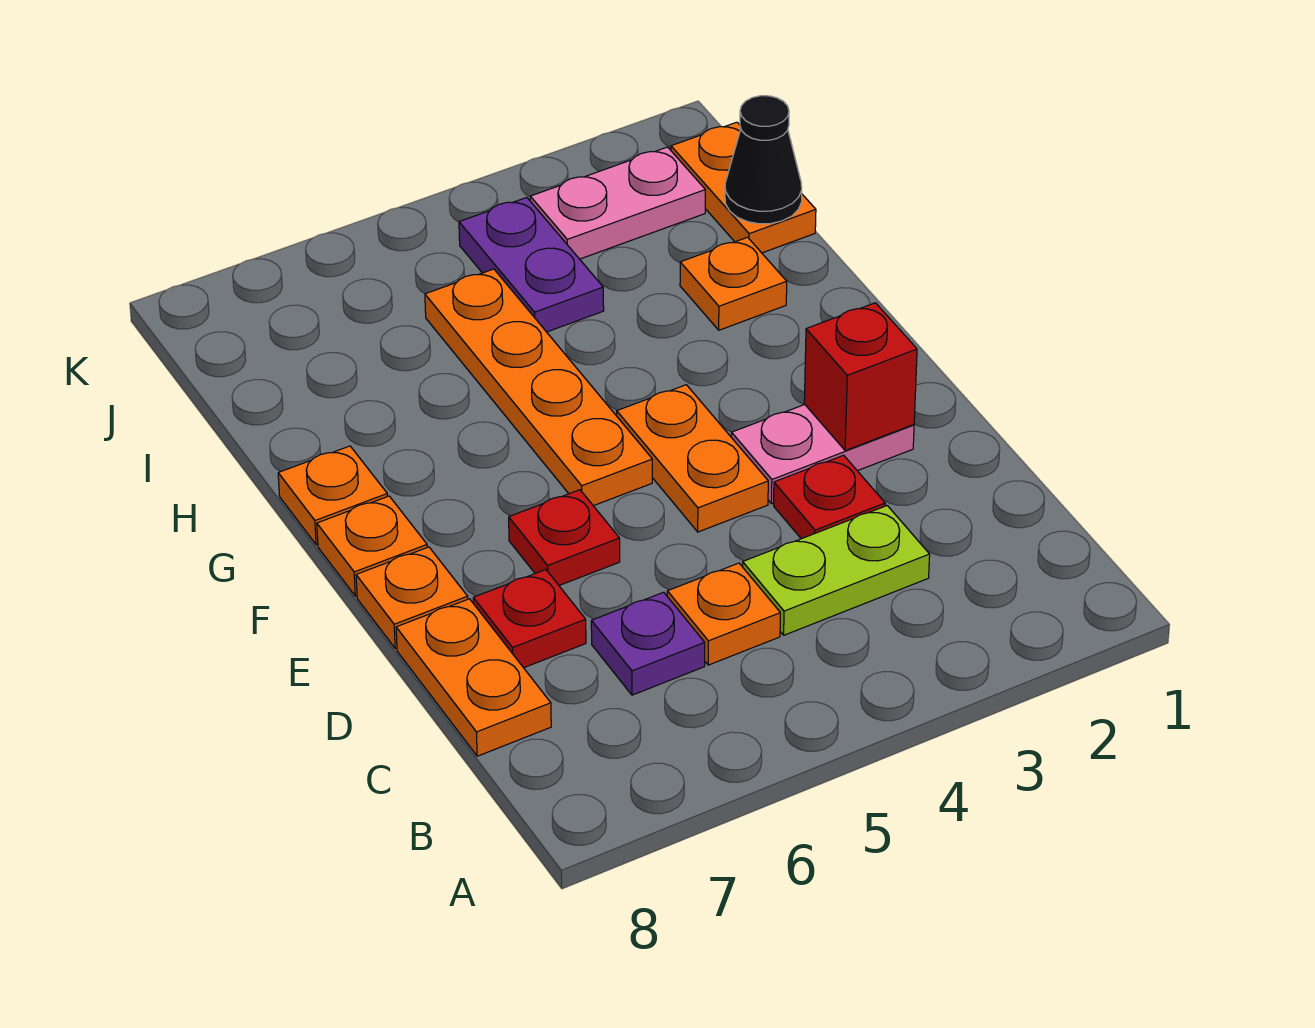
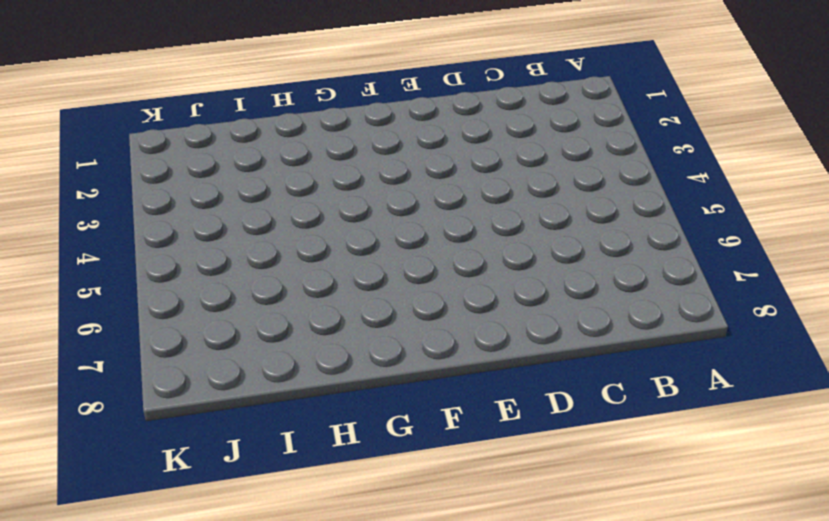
none -> lime plate C3:C4 level 1
none -> orange plate C5 level 1
none -> purple plate C6 level 1

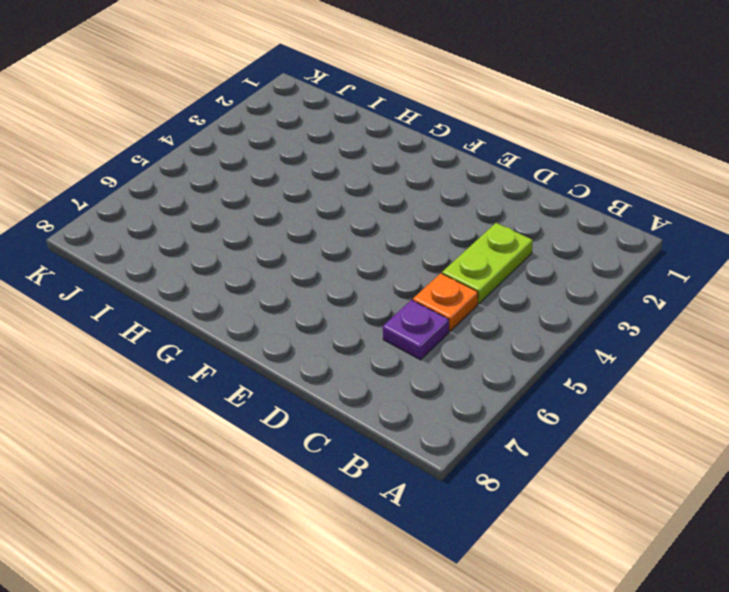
none -> orange plate C8:D8 level 1
none -> red plate D3 level 1
none -> red plate D7 level 1

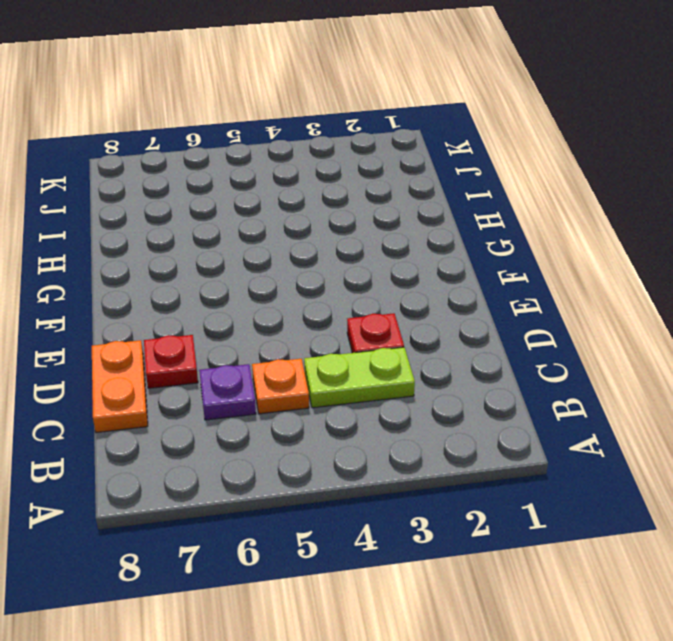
none -> pink plate E2:E3 level 1
none -> orange plate E4:F4 level 1
none -> red plate E6 level 1

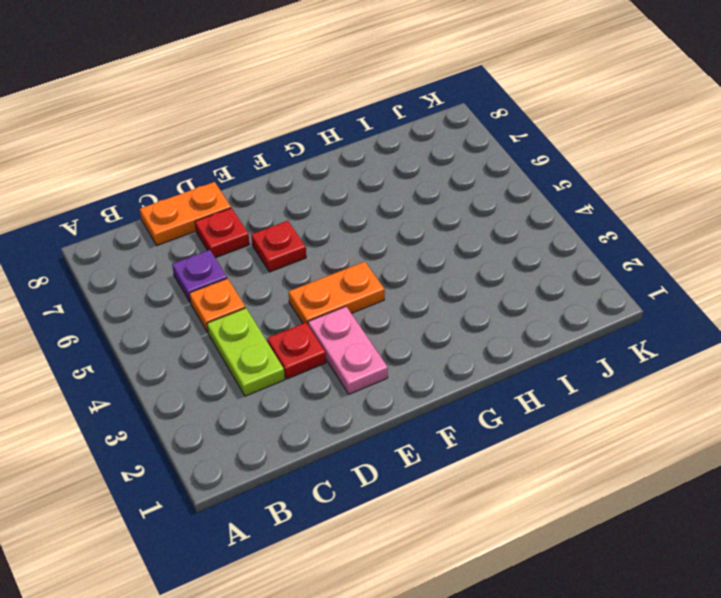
none -> orange plate E8 level 1
none -> orange plate F5:I5 level 1
none -> orange plate F8 level 1

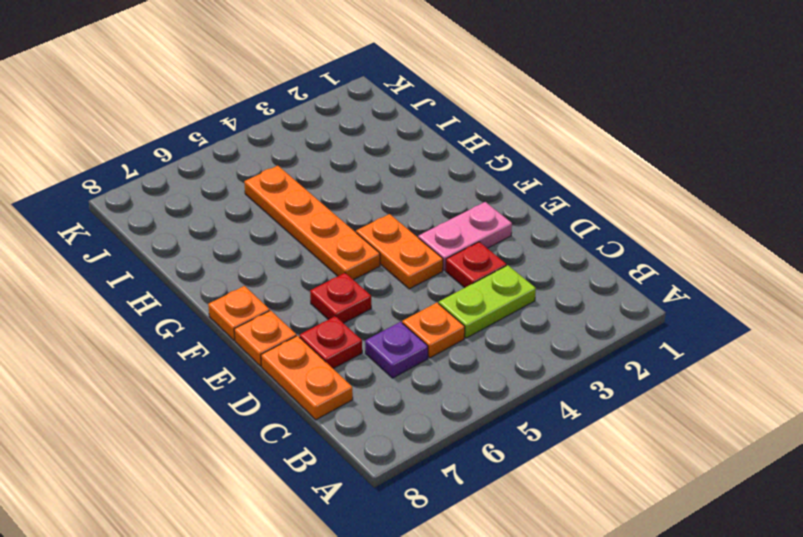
none -> orange plate G8 level 1
none -> orange plate H2 level 1
none -> orange plate I1:J1 level 1

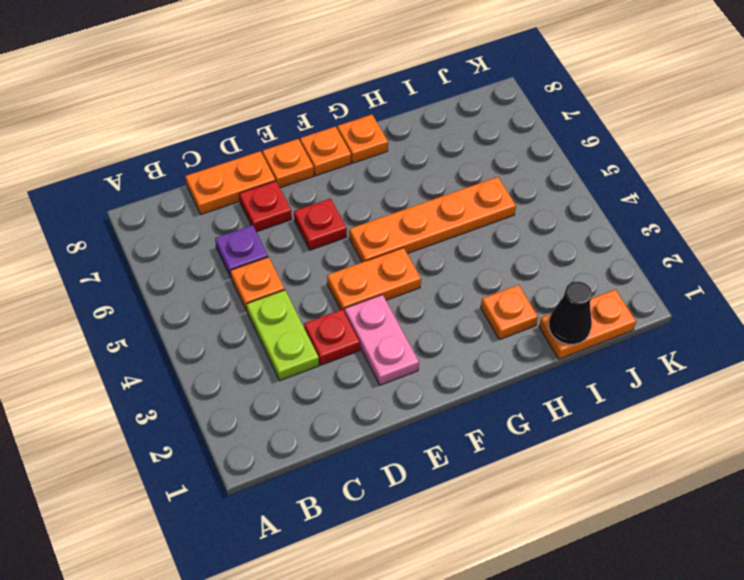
none -> purple plate I4:J4 level 1
none -> pink plate J2:J3 level 1
none -> red brick E2 level 2

